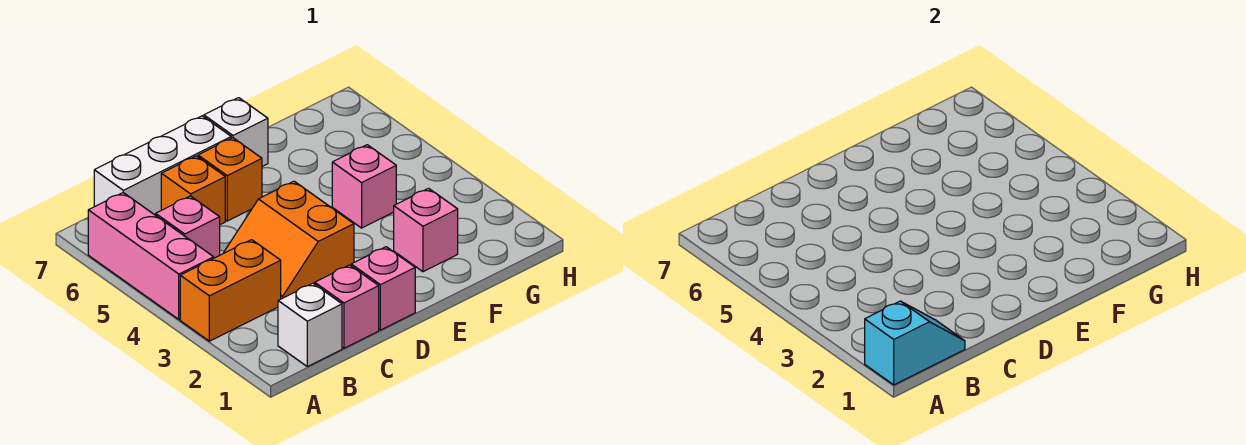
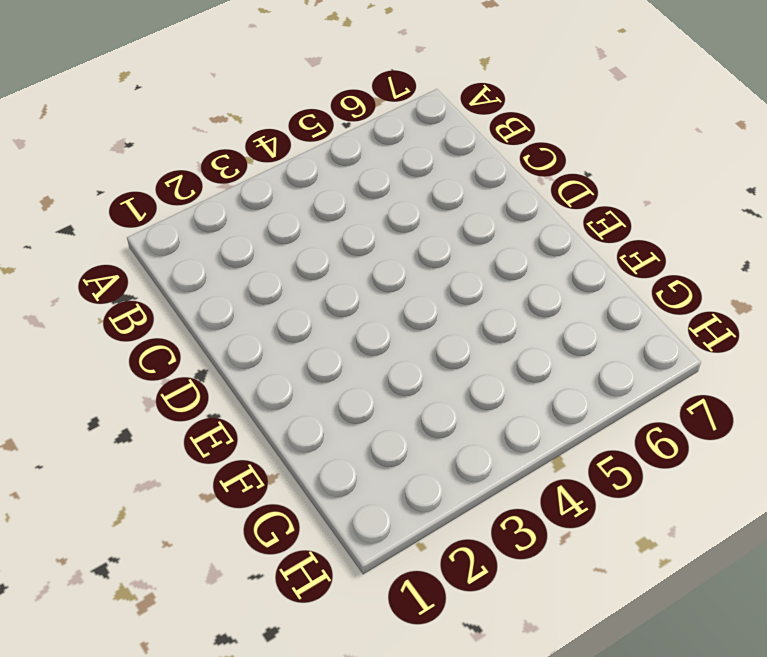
none -> orange brick A3:B3 level 1
none -> pink brick A4:A6 level 1
none -> white brick B1 level 1

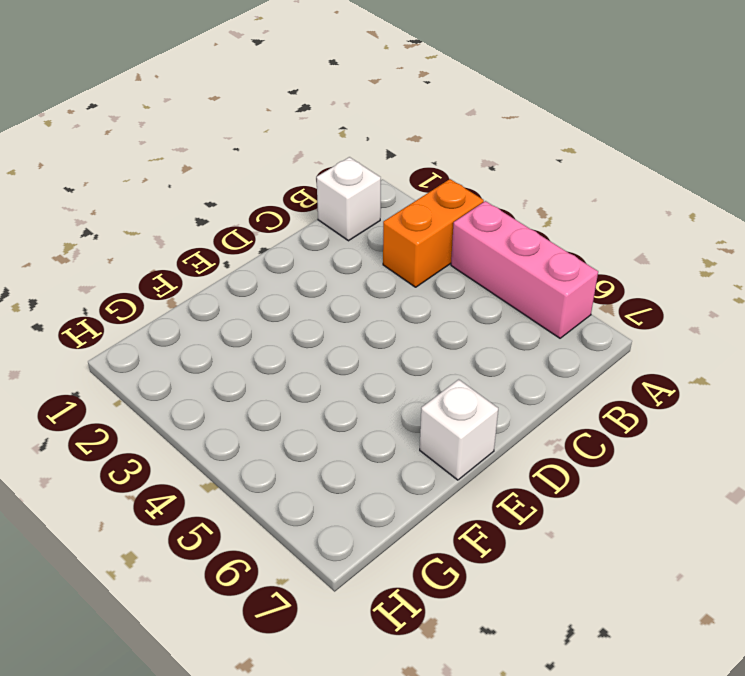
none -> pink brick B5 level 1
none -> white brick B7:D7 level 1
none -> pink brick C1 level 1

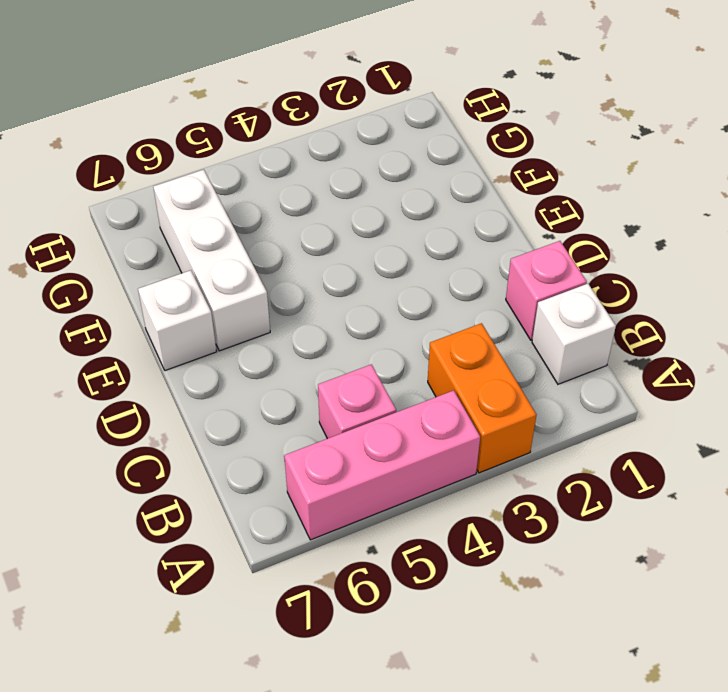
white brick E6:G6 level 1 -> white brick B7:D7 level 1
none -> orange slope C3:D4 level 1 top D
none -> orange brick C6 level 1
none -> pink brick D1 level 1

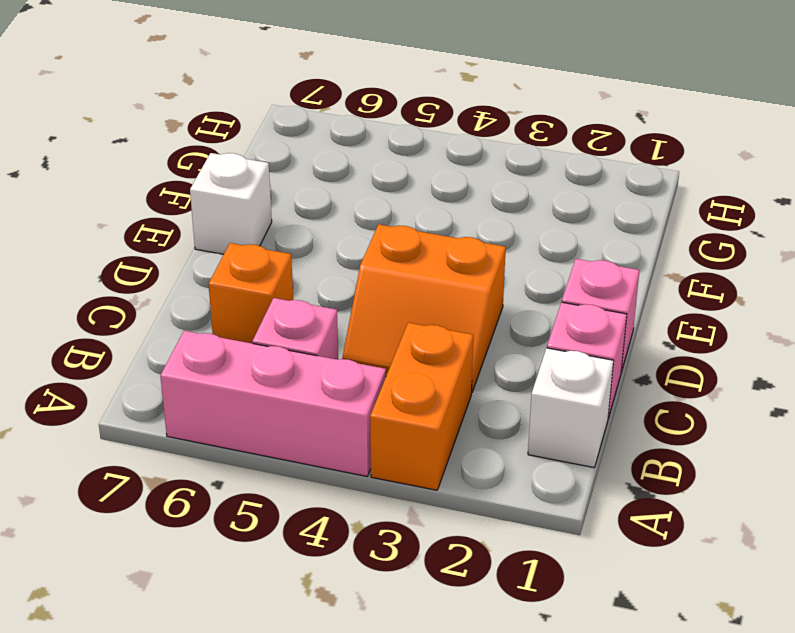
none -> white brick B7:D7 level 1
none -> orange brick D6 level 1
none -> pink brick F2 level 1

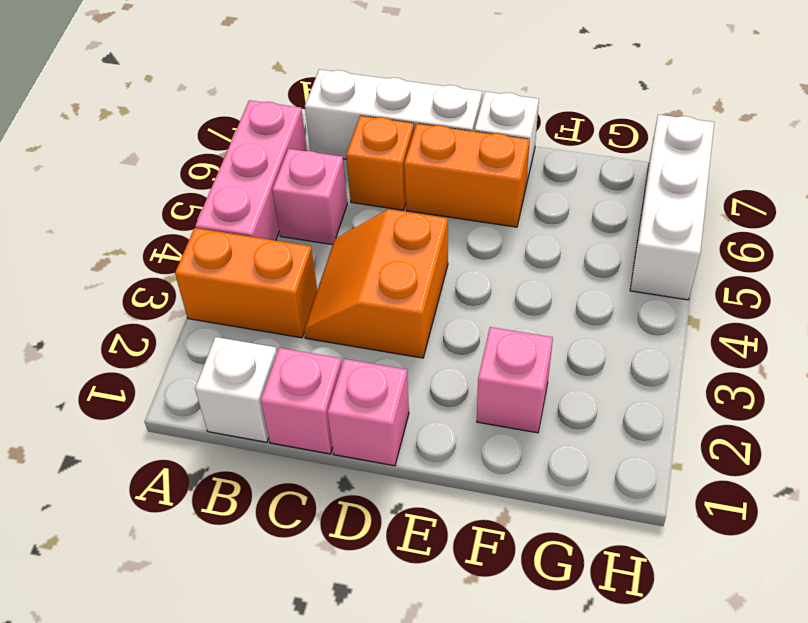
orange brick D6:E6 level 1 -> orange brick D6 level 1
white brick H5:H7 level 1 -> none
none -> pink brick F4 level 1
none -> cyan slope A1:B1 level 2 top A

